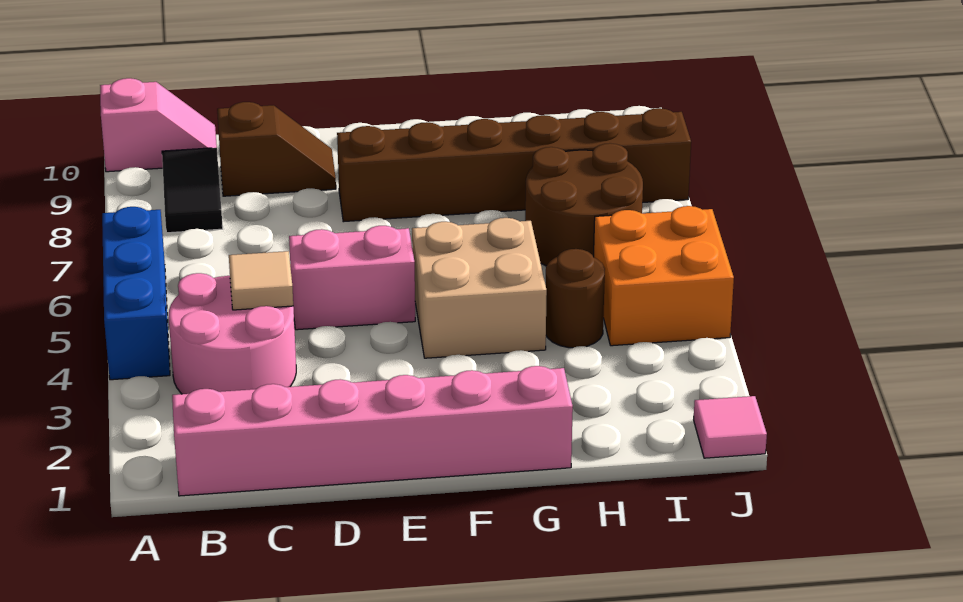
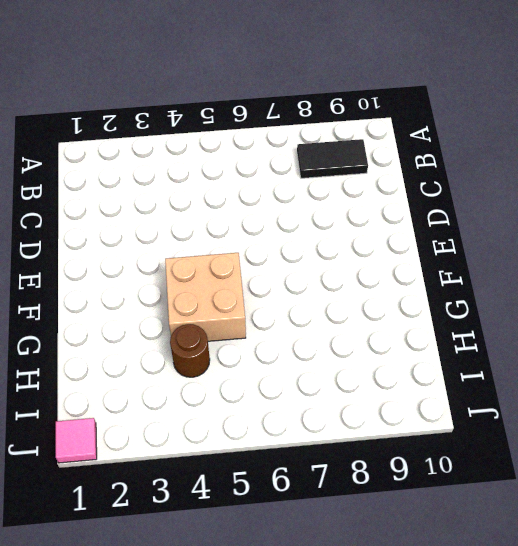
none -> blue brick A4:A6 level 1
none -> pink slope A10:B10 level 1 top A
none -> pink brick B1:G1 level 1

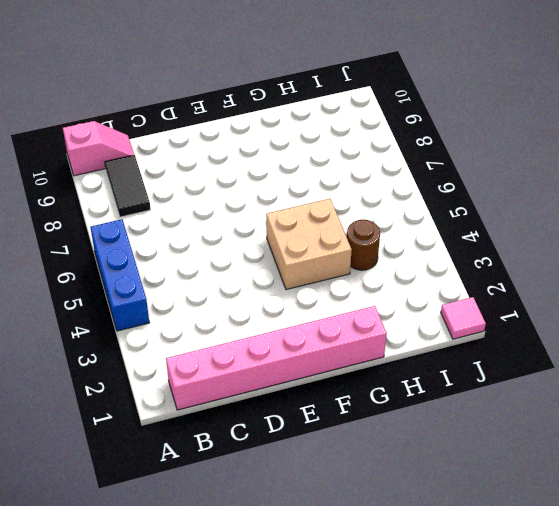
none -> pink round brick B3:C4 level 1
none -> brown slope C9:D9 level 1 top C
none -> pink brick D5:E5 level 1

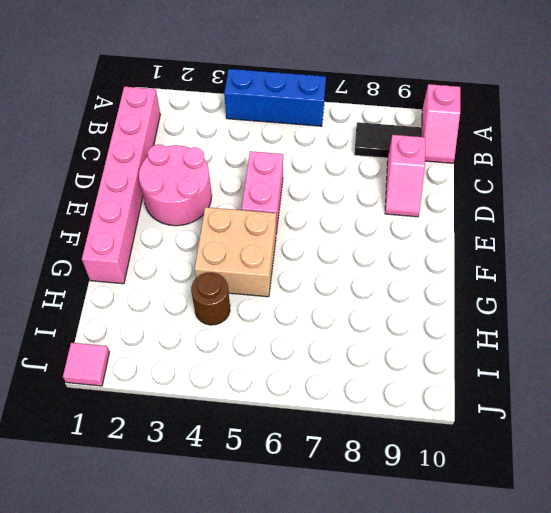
pink slope C9:D9 level 1 top C -> brown slope C9:D9 level 1 top C
pink round brick D2:E3 level 1 -> pink round brick B3:C4 level 1
none -> brown brick E8:J8 level 1
none -> brown round brick H6:I7 level 1
none -> orange brick I4:J5 level 1

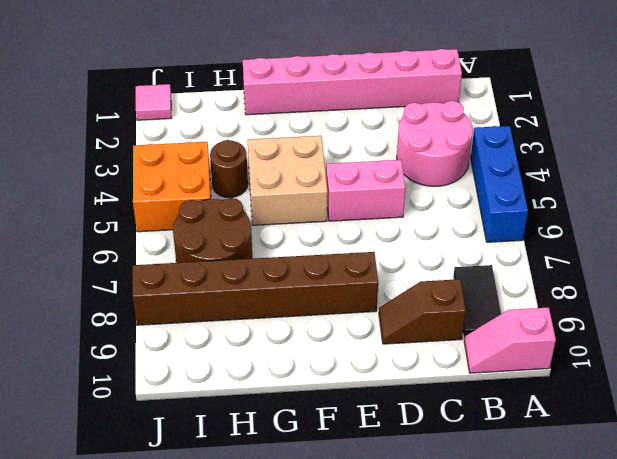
none -> tan tile C4 level 2

